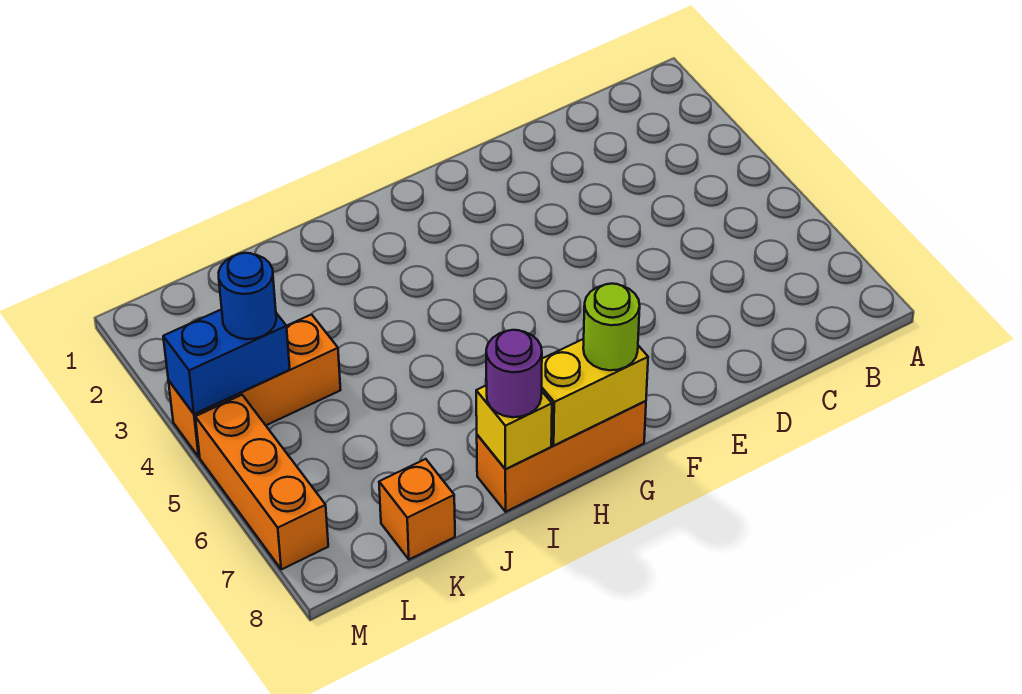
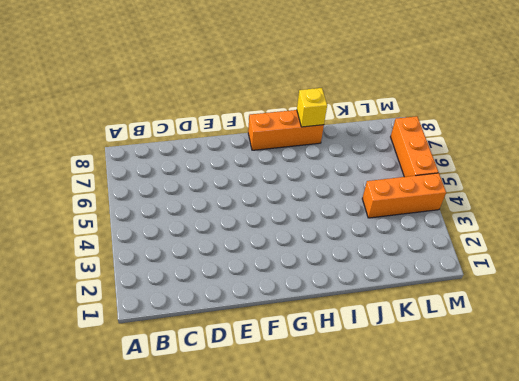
none -> orange brick K8 level 1
none -> yellow brick G8:H8 level 2

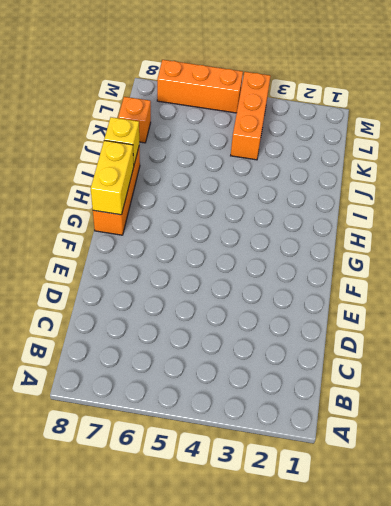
none -> blue brick L4:M4 level 2
none -> lime round brick G8 level 3

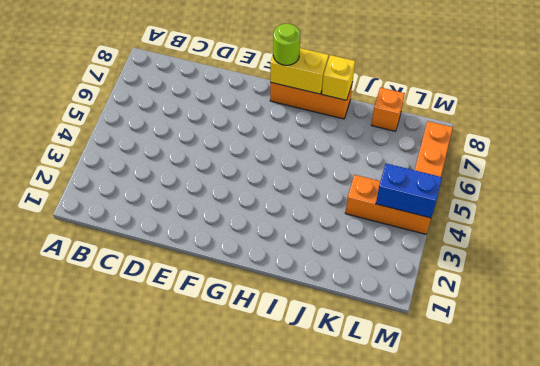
none -> purple round brick I8 level 3
none -> blue round brick L4 level 3

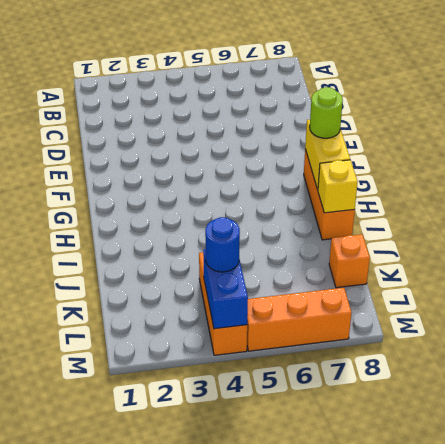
none -> purple round brick I8 level 3

